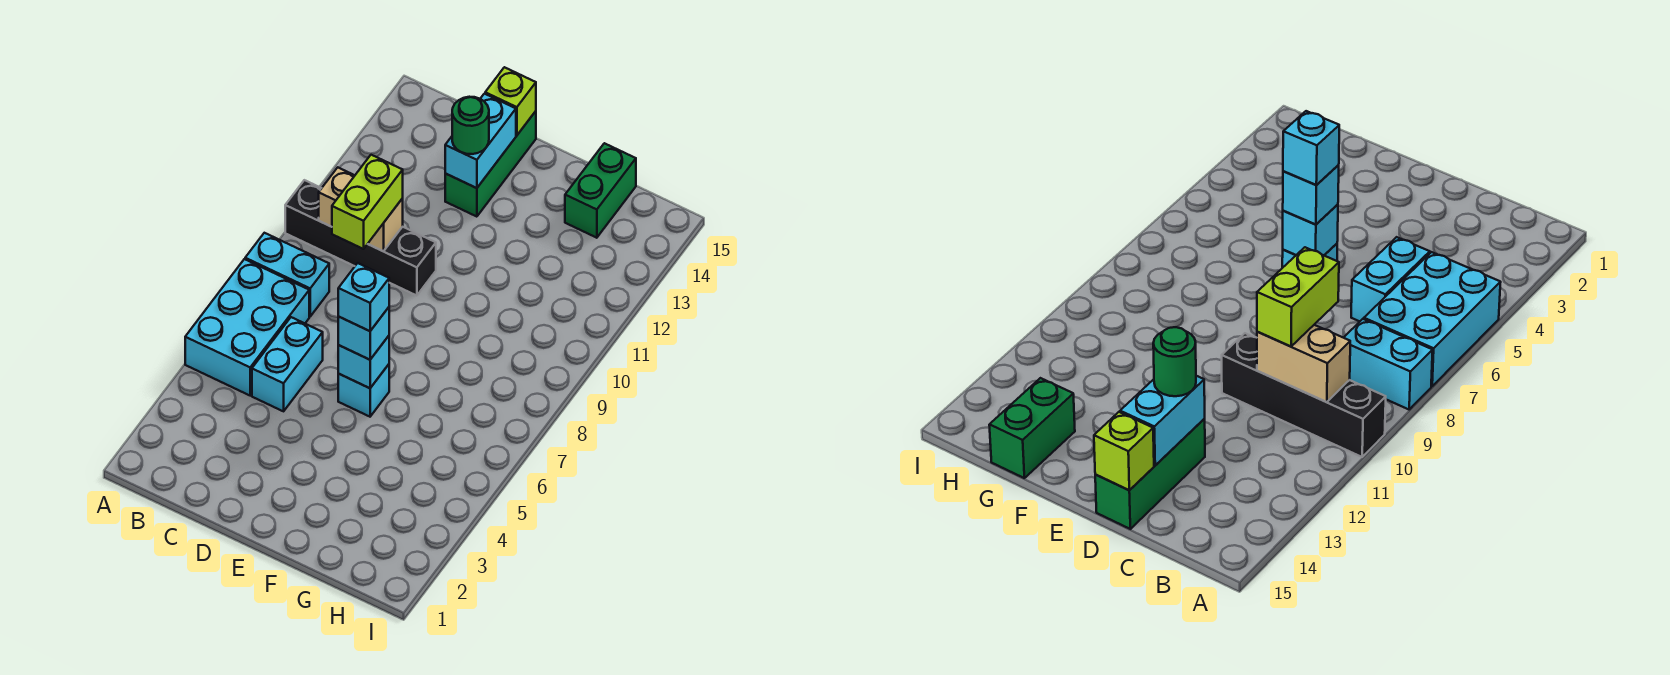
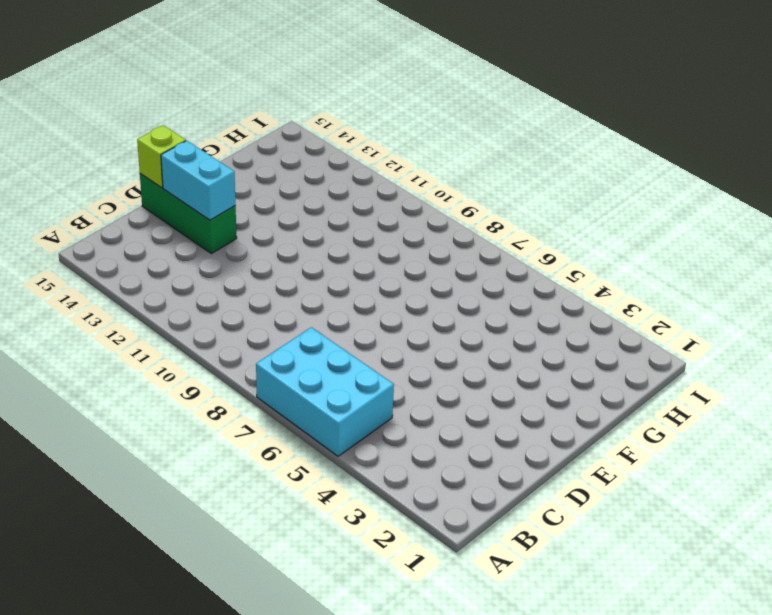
none -> cyan brick A8:B8 level 1
none -> black brick A10:D10 level 1
none -> cyan brick C5:C6 level 1

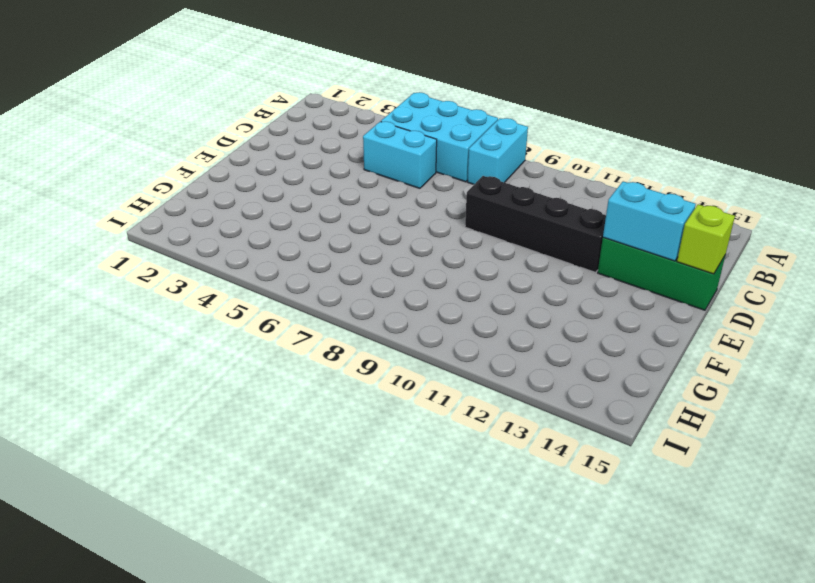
black brick D9:D12 level 1 -> black brick A10:D10 level 1
none -> cyan brick E6 level 1
none -> green brick G14:G15 level 1
none -> tan brick B10:C10 level 2

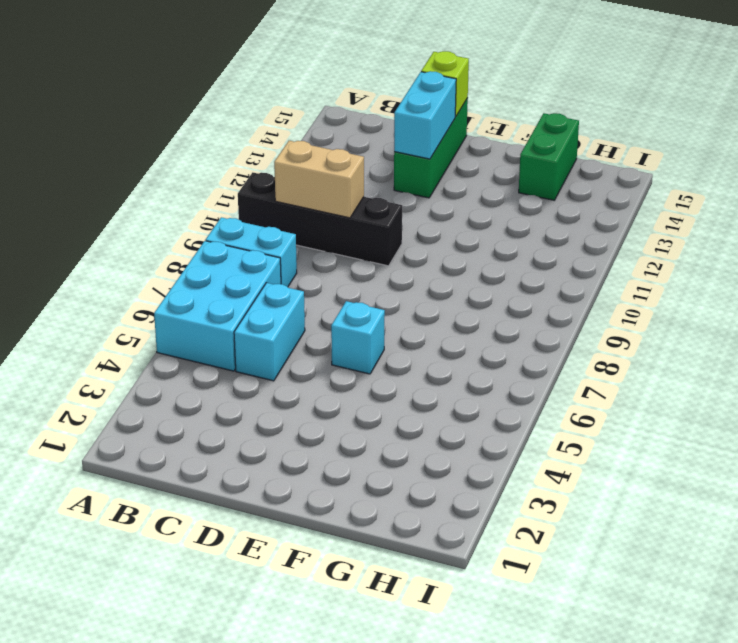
none -> cyan brick E6 level 2
none -> lime brick C9:C10 level 3
none -> green round brick D13 level 3

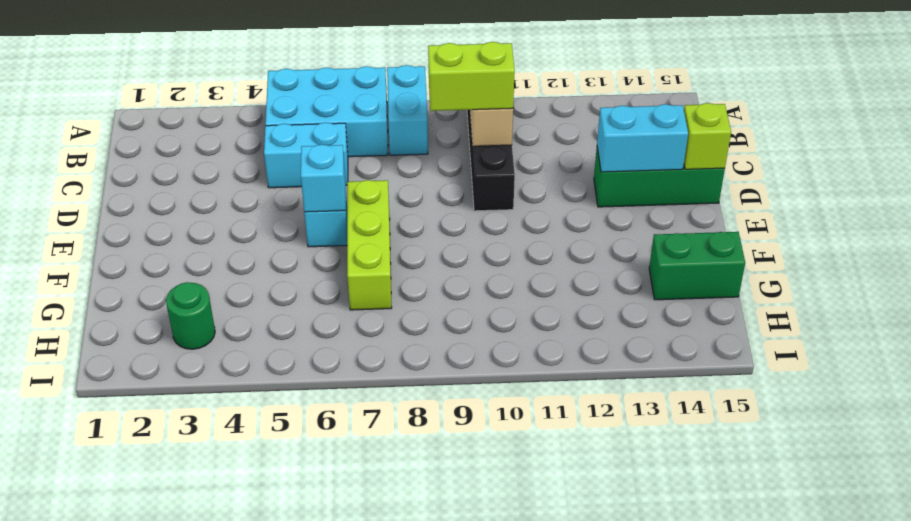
lime brick E7:G7 level 1 -> none
green round brick H3 level 1 -> green round brick D13 level 3
none -> cyan brick E6 level 3
none -> cyan brick E6 level 4

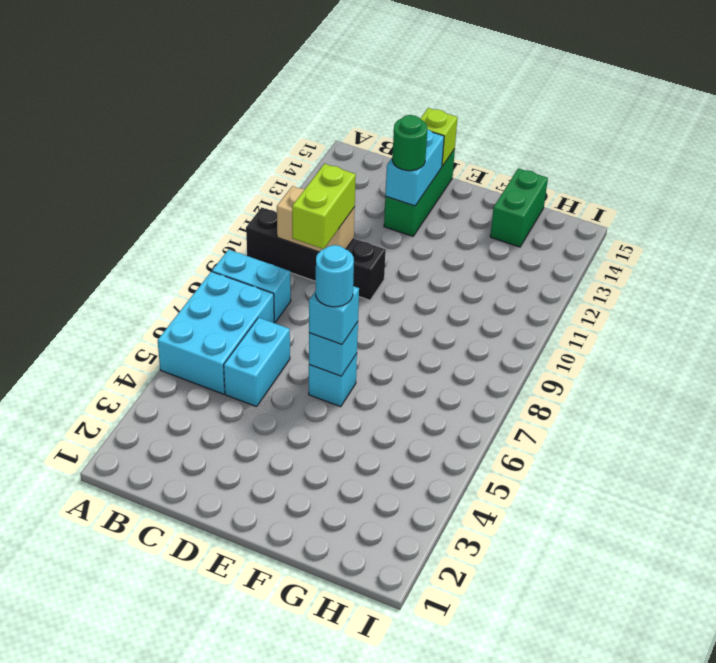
cyan round brick E6 level 4 -> cyan brick E6 level 4

